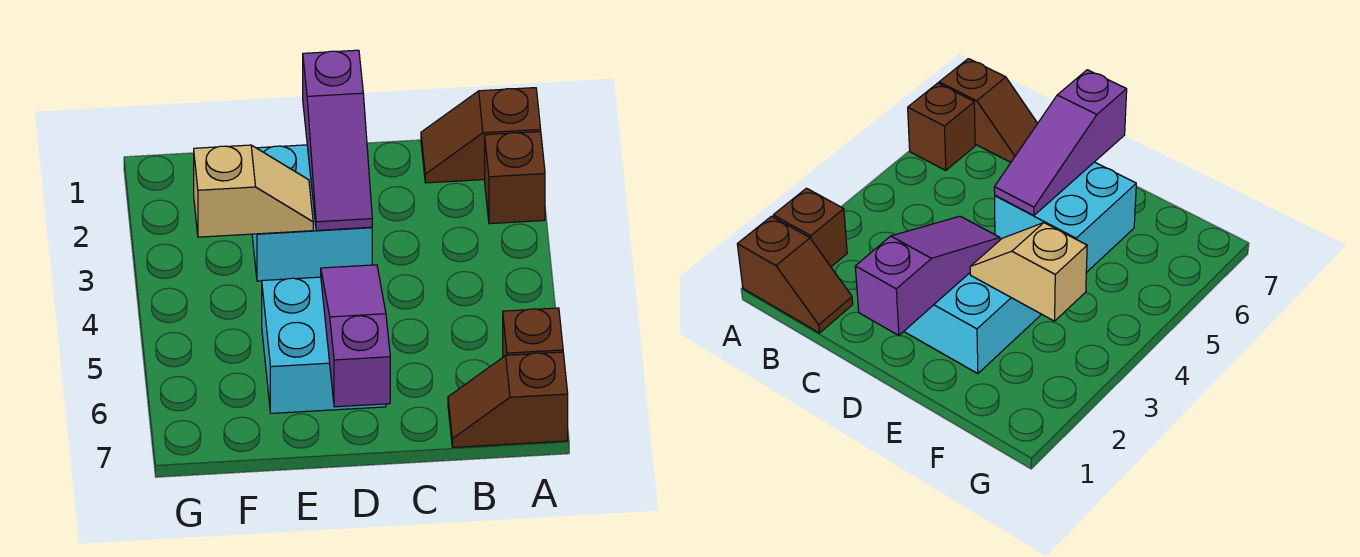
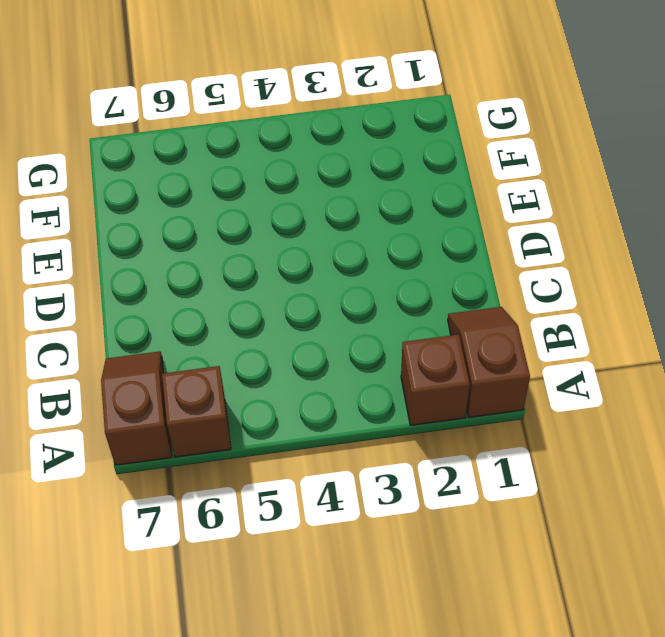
none -> cyan brick D2:E3 level 1
none -> cyan brick D5:E6 level 1

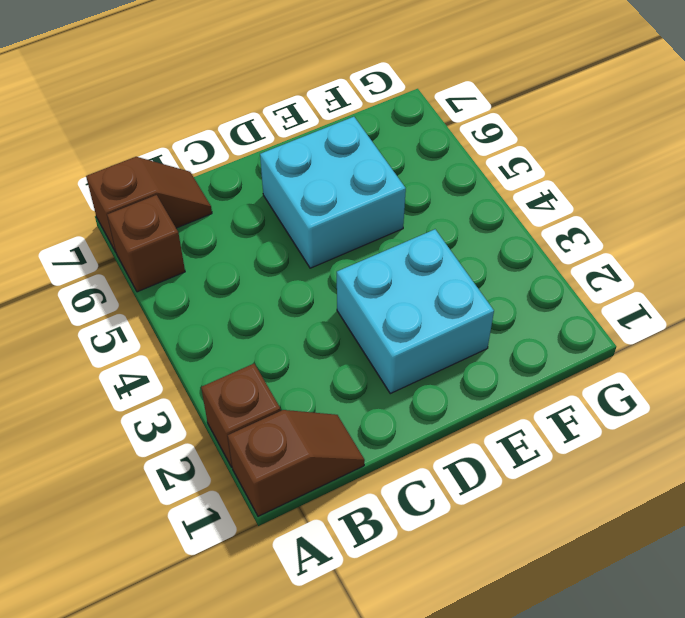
none -> purple slope D1:D3 level 2 top 1
none -> purple slope D5:D7 level 2 top 7

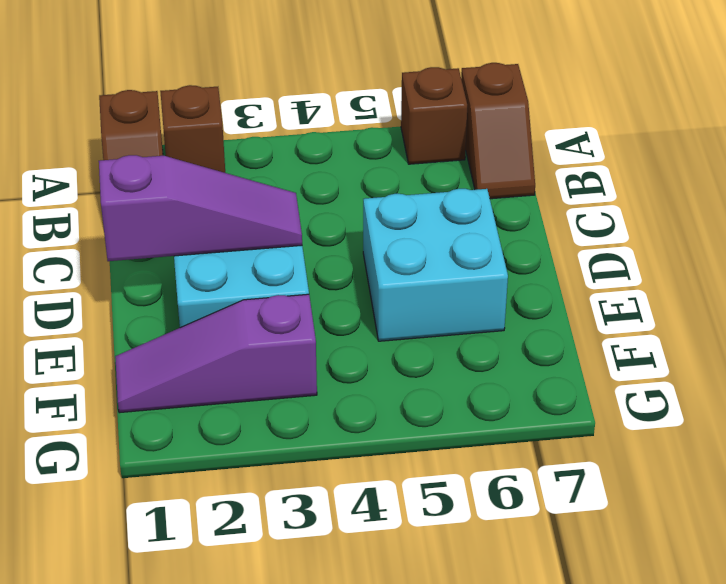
purple slope F1:F3 level 1 top 3 -> purple slope D5:D7 level 2 top 7
none -> tan slope E3:F3 level 2 top F

